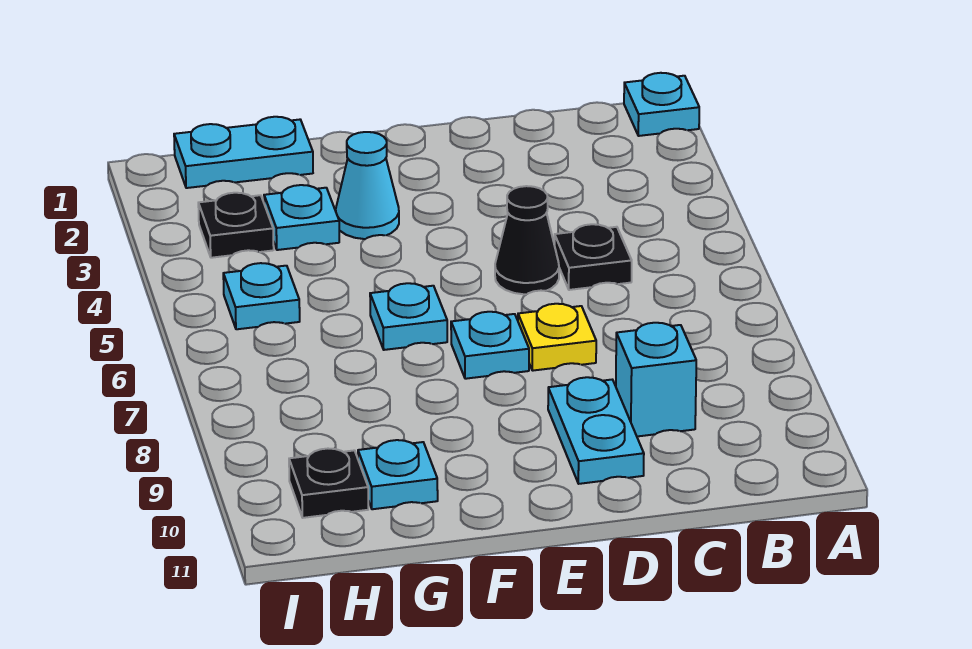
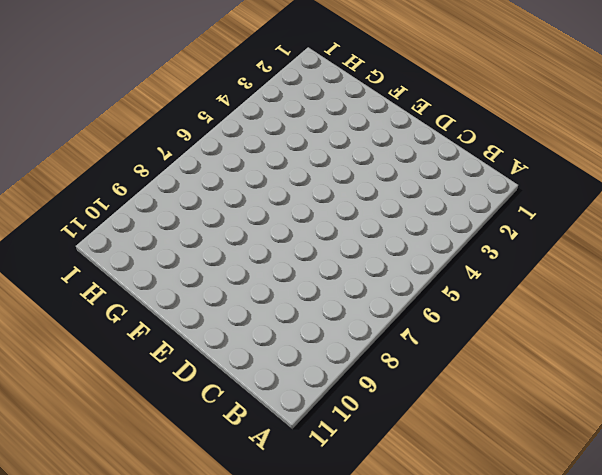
none -> cyan plate A1 level 1
none -> black plate C5 level 1
none -> cyan brick C9 level 1

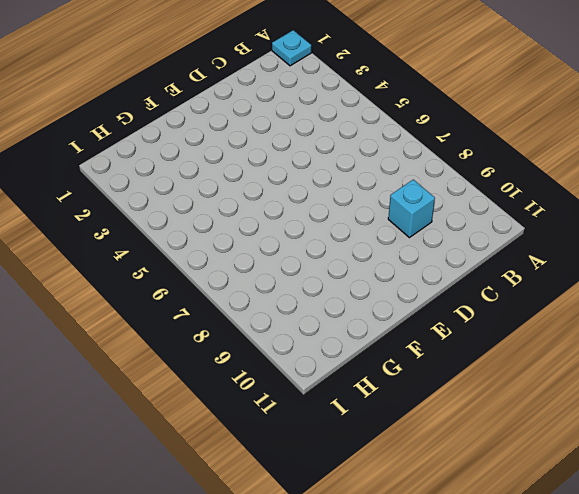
none -> black plate C5 level 1
none -> black cone D5 level 1
none -> yellow plate D7 level 1

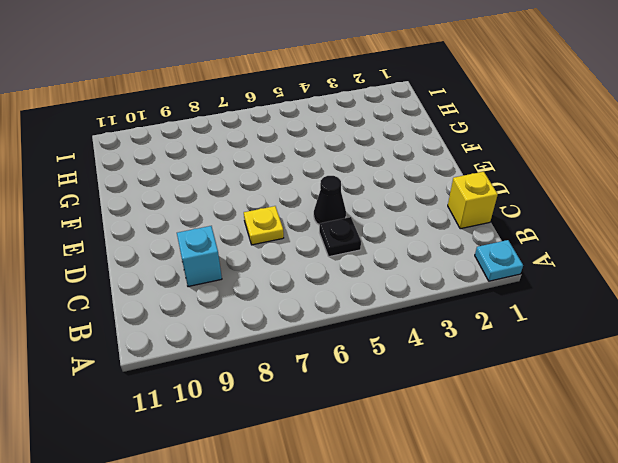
yellow brick C1 level 1 -> none
none -> cyan plate D9:D10 level 1
none -> cyan plate E7 level 1
none -> cyan cone F3 level 1

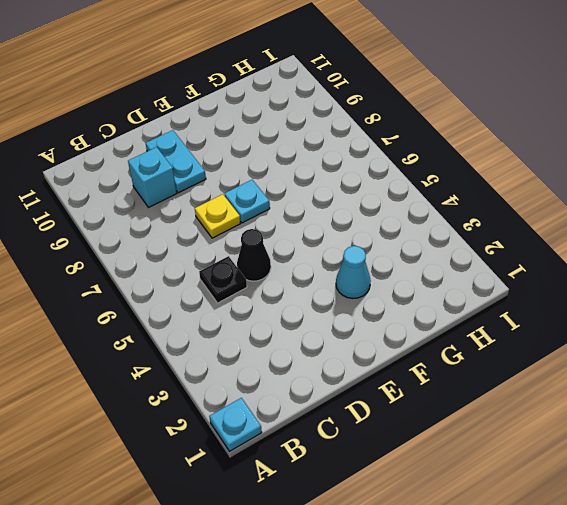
none -> cyan plate F6 level 1
none -> cyan plate G1:H1 level 1
none -> cyan plate G3 level 1

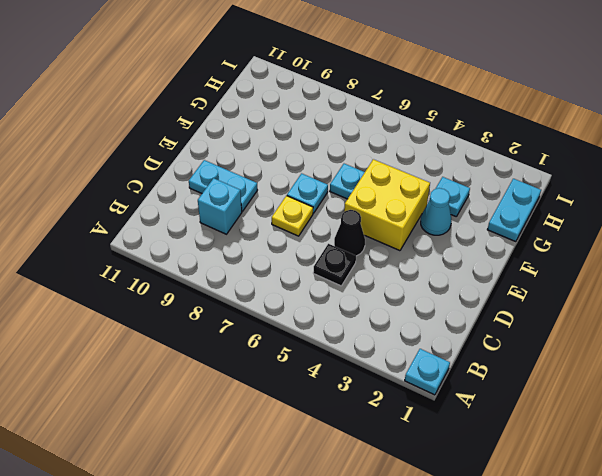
yellow brick E4:F5 level 1 -> none
none -> cyan plate G10 level 1
none -> black plate H3 level 1
none -> cyan plate H5 level 1

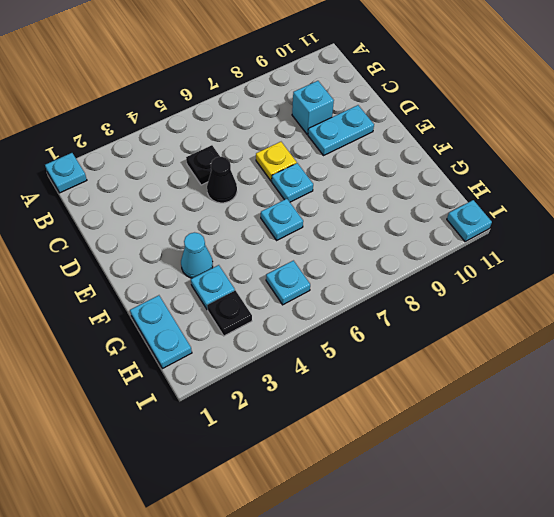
cyan plate I11 level 1 -> cyan plate G10 level 1
none -> black plate H10 level 1

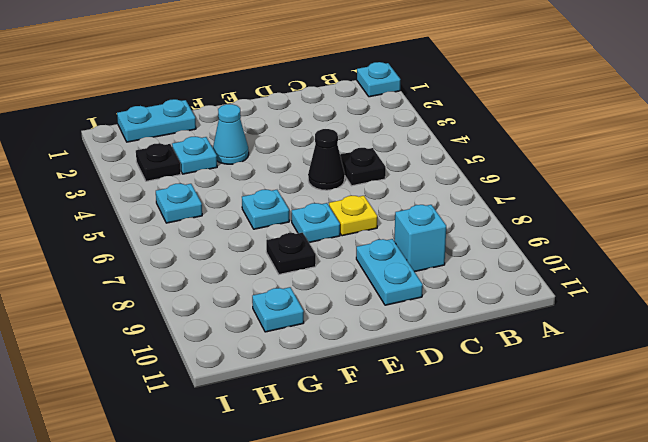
black plate F8 level 1 -> black plate H10 level 1

